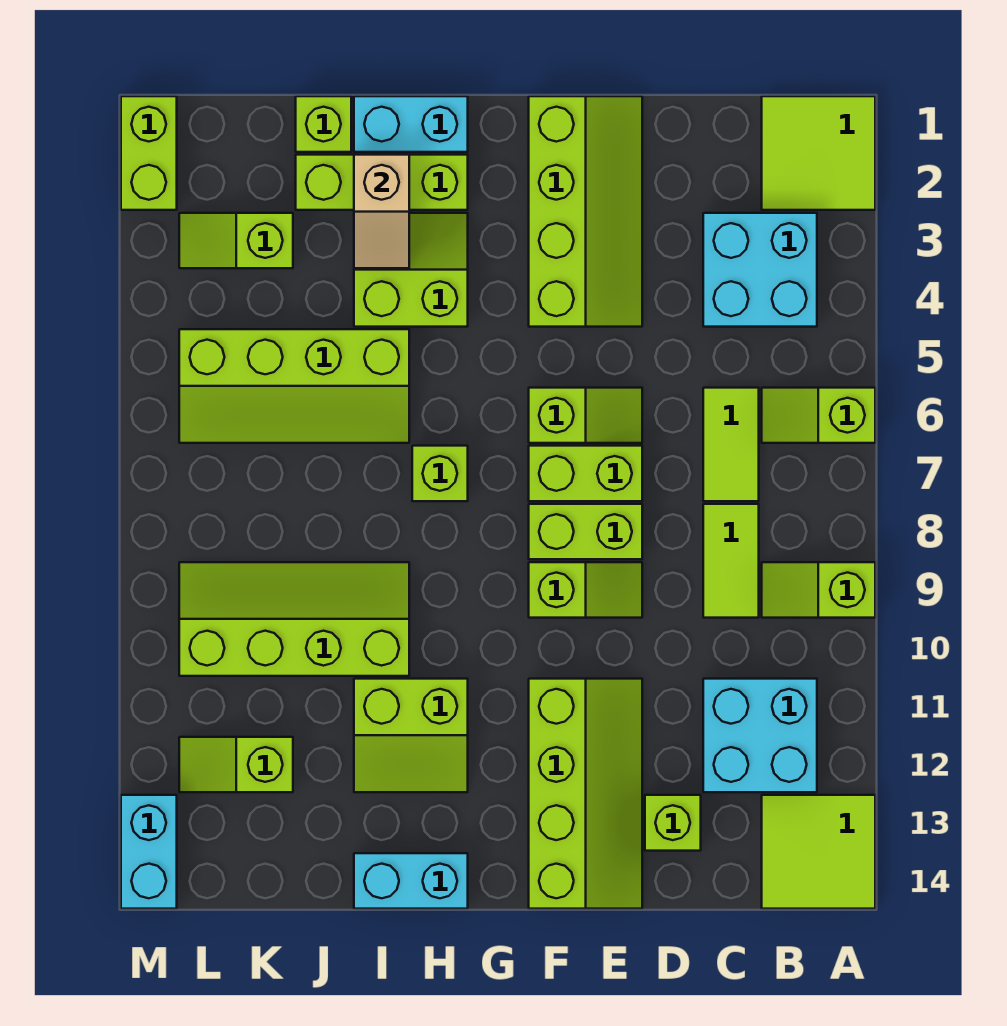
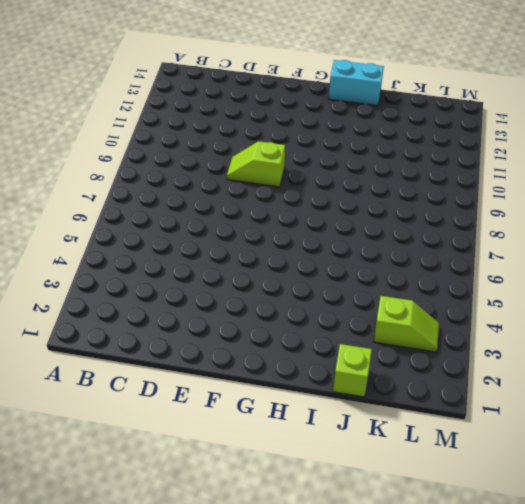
none -> lime tile A1:B2 level 1
none -> lime slope A6:B6 level 1 top A
none -> lime slope A9:B9 level 1 top A

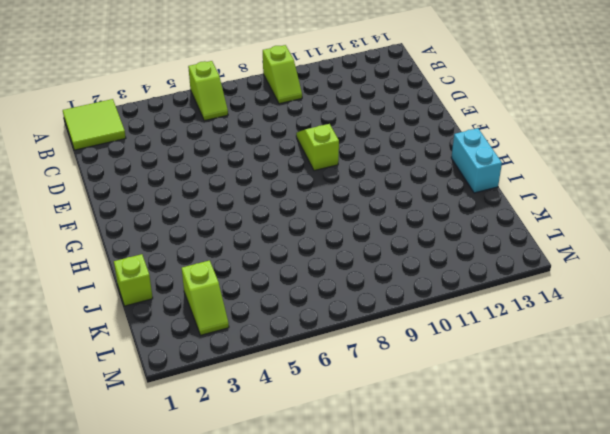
none -> lime tile A13:B14 level 1
none -> cyan brick B3:C4 level 1
none -> cyan brick B11:C12 level 1

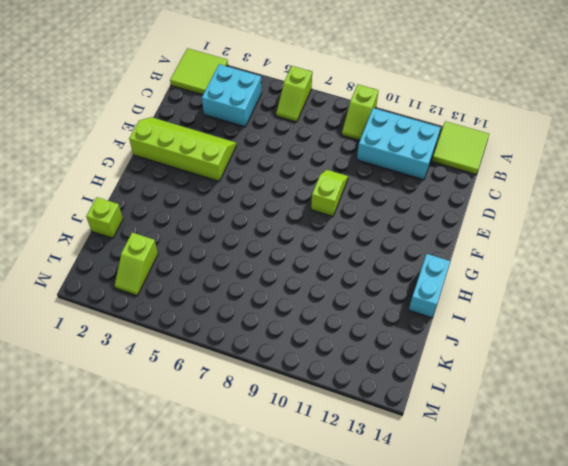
cyan brick B10:C12 level 1 -> cyan brick B11:C12 level 1
none -> lime tile C6:C7 level 1
none -> lime tile C8:C9 level 1
none -> lime brick D13 level 1

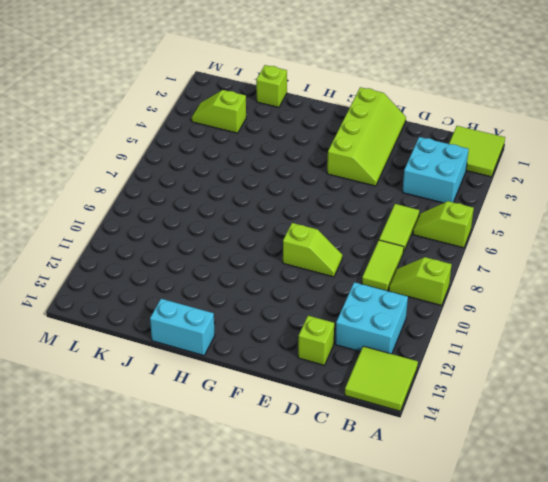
none -> lime slope E6:F6 level 1 top F
none -> lime brick E7:F7 level 1
none -> lime brick E8:F8 level 1

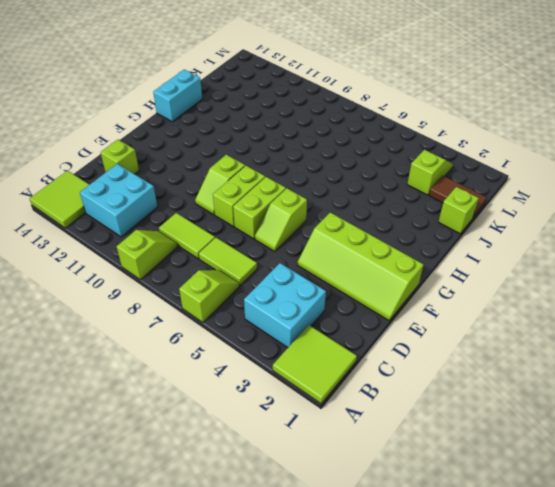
brown tile K1:K2 level 1 -> none
none -> lime slope E11:F14 level 1 top F
none -> cyan brick H1:I1 level 1
none -> lime brick H2:J2 level 1

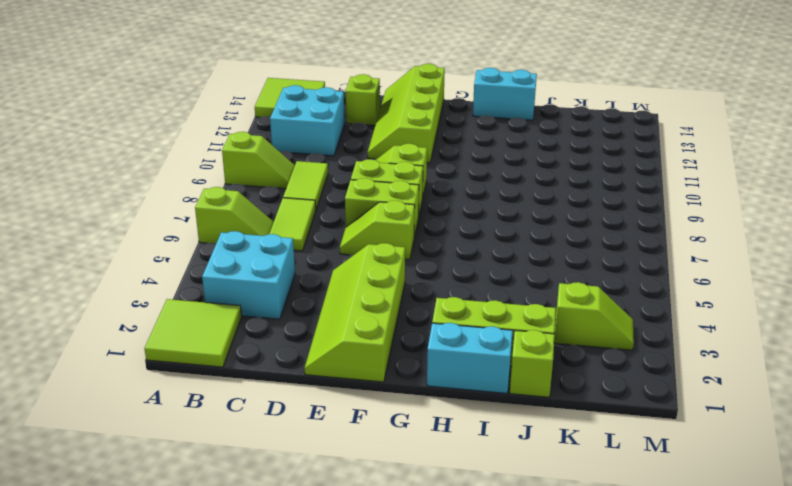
none -> lime slope H3:I4 level 1 top 4
none -> lime brick H7 level 1
none -> lime slope H11:I12 level 1 top 11

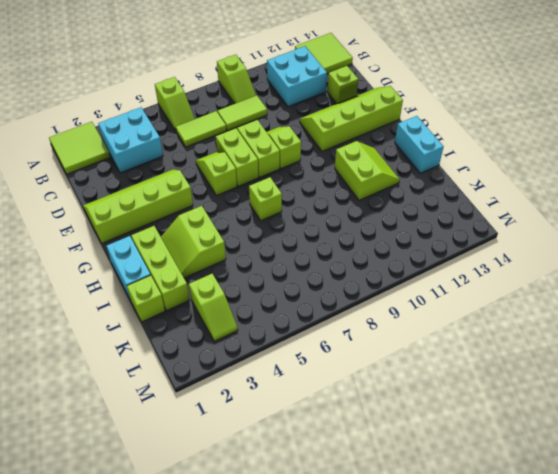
none -> lime slope I5:L6 level 1 top 5
none -> lime slope I9:L10 level 1 top 10
none -> lime slope K12:L12 level 1 top K

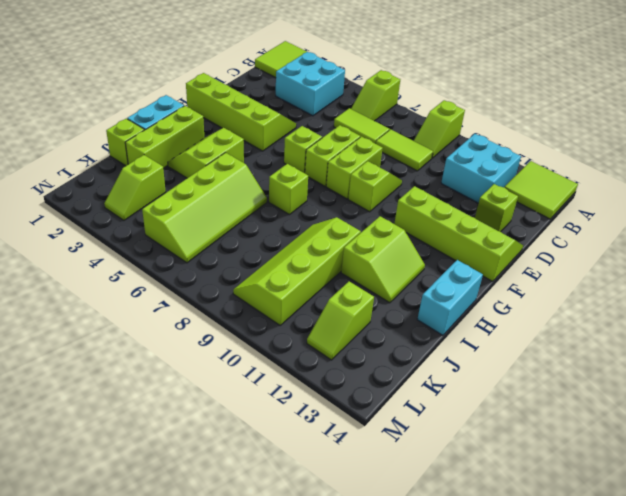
none -> lime brick M1:M2 level 1
none -> cyan brick M13:M14 level 1
none -> tan slope I2:I3 level 2 top 2

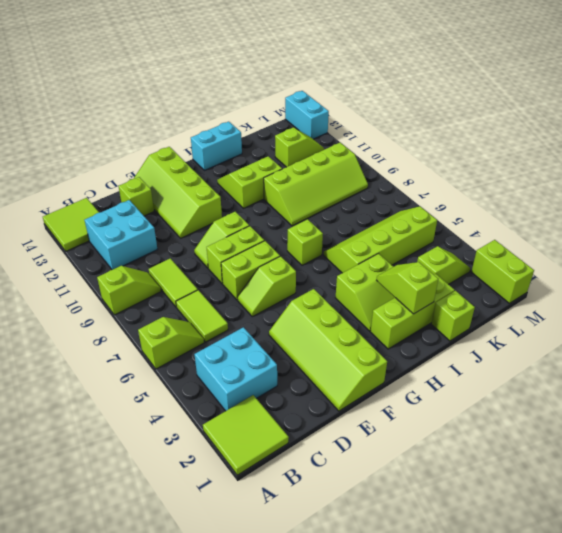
lime slope I2:I3 level 2 top 2 -> tan slope I2:I3 level 2 top 2
none -> cyan brick H1:I1 level 1

